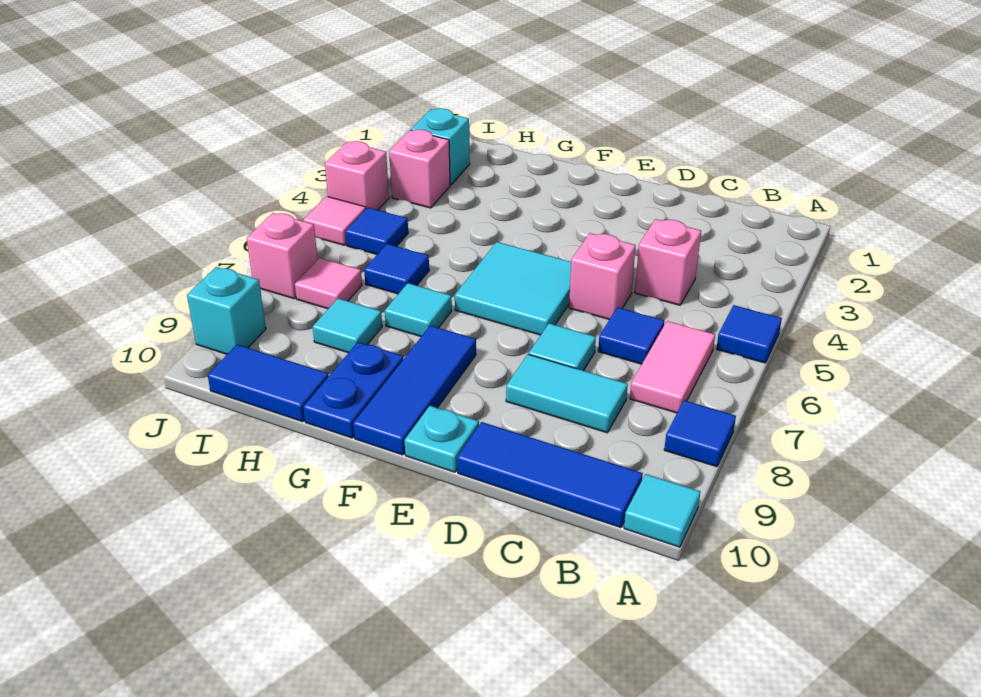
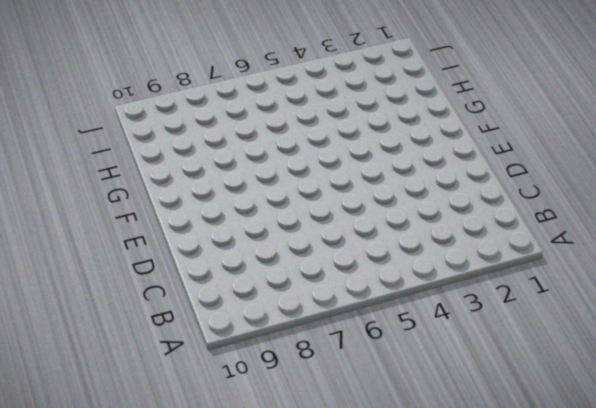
none -> blue tile A5 level 1
none -> blue tile A8 level 1
none -> cyan tile A10 level 1

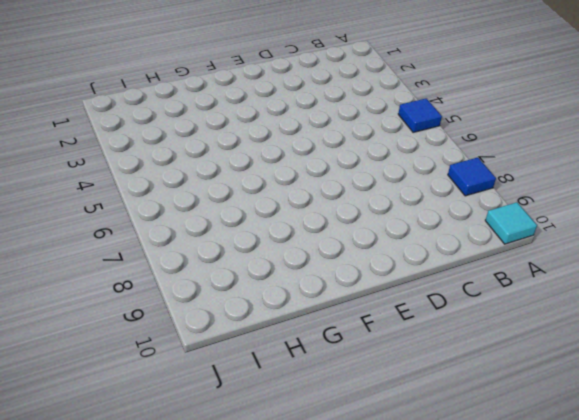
none -> pink tile B6:B7 level 1
none -> blue tile B10:D10 level 1
none -> pink brick C4 level 1

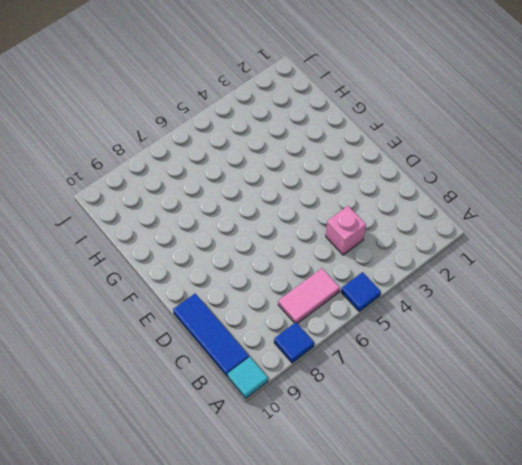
none -> blue tile C6 level 1
none -> cyan tile C8:D8 level 1
none -> pink brick D5 level 1

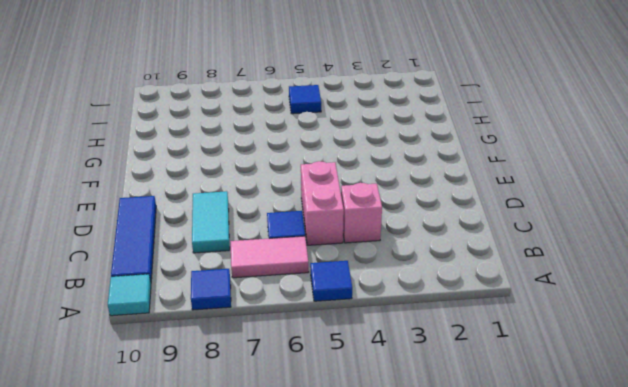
pink brick C5:D5 level 1 -> pink brick D5 level 1
none -> cyan tile D7 level 1
none -> cyan tile E5:F6 level 1
none -> cyan plate E10 level 1

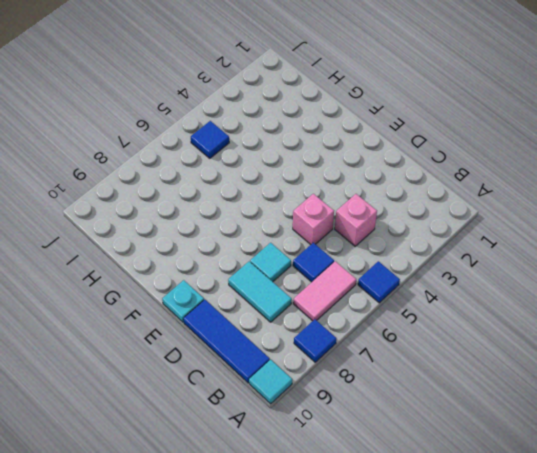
none -> cyan tile E5:F6 level 1
none -> blue tile F8:F10 level 1
none -> cyan tile G7 level 1

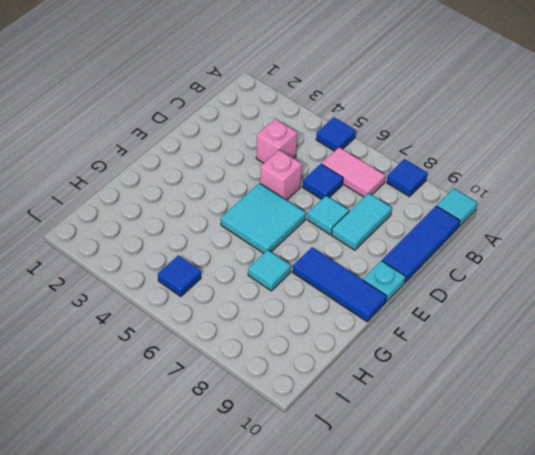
none -> blue plate G9:G10 level 1
none -> blue tile H6 level 1
none -> cyan tile H8 level 1

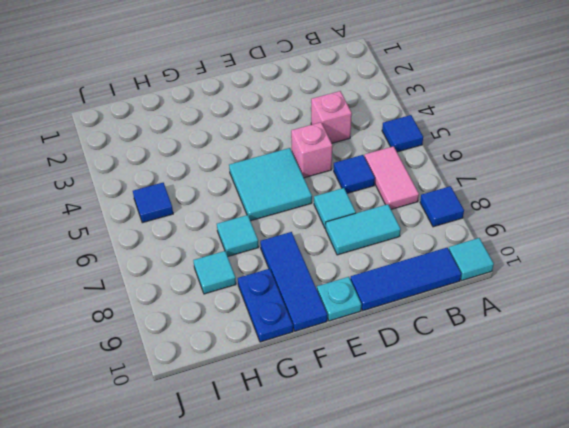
none -> blue tile H6 level 1
none -> blue tile H10:I10 level 1
none -> cyan brick I2 level 1

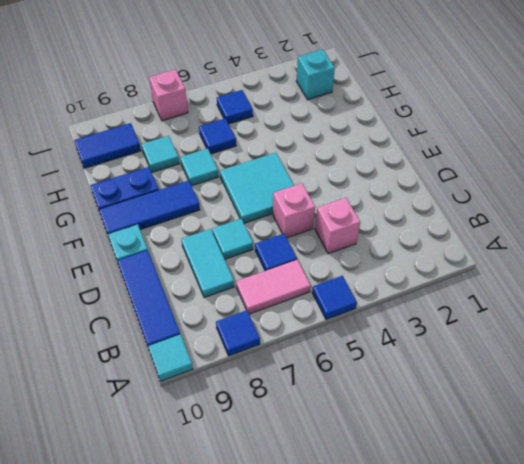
blue tile I9:I10 level 1 -> blue tile H10:I10 level 1
none -> pink brick I3 level 1
none -> pink tile I7 level 1
none -> pink brick J4 level 1

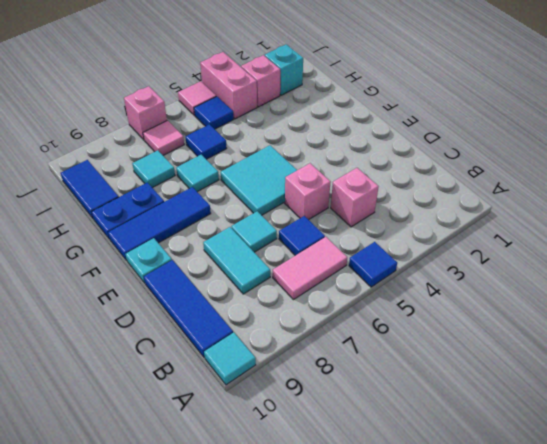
pink brick I4:J4 level 1 -> pink brick J4 level 1
none -> blue tile A8 level 1
none -> cyan brick J9 level 1

